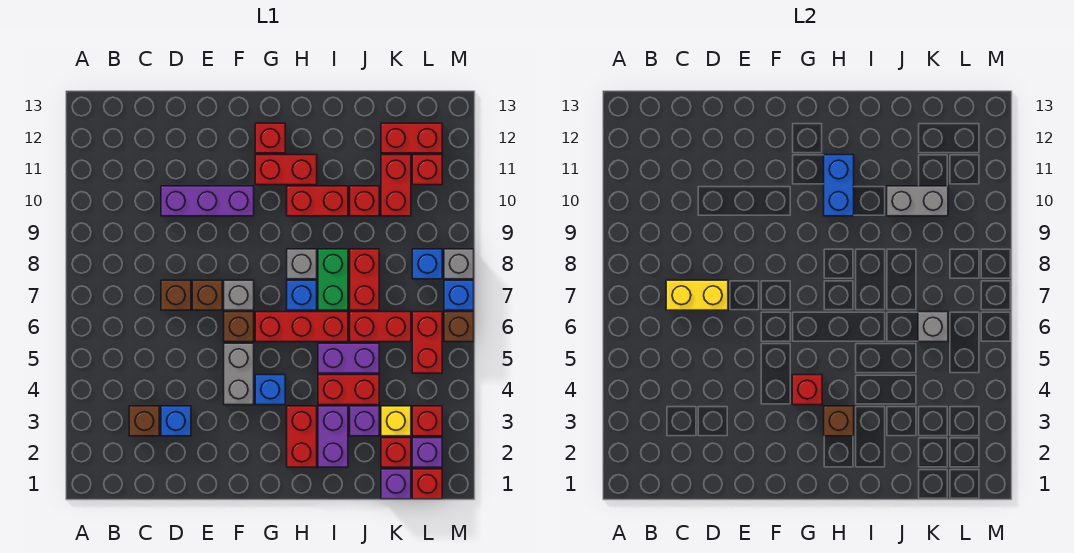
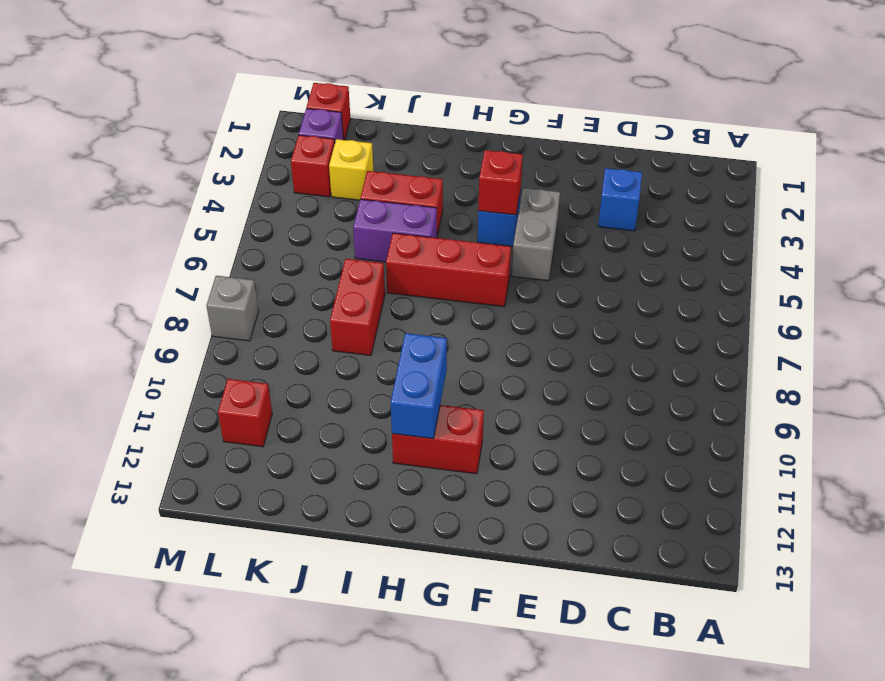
none -> brown brick C3 level 1
none -> brown brick D7 level 1
none -> purple brick D10:F10 level 1
none -> brown brick E7 level 1

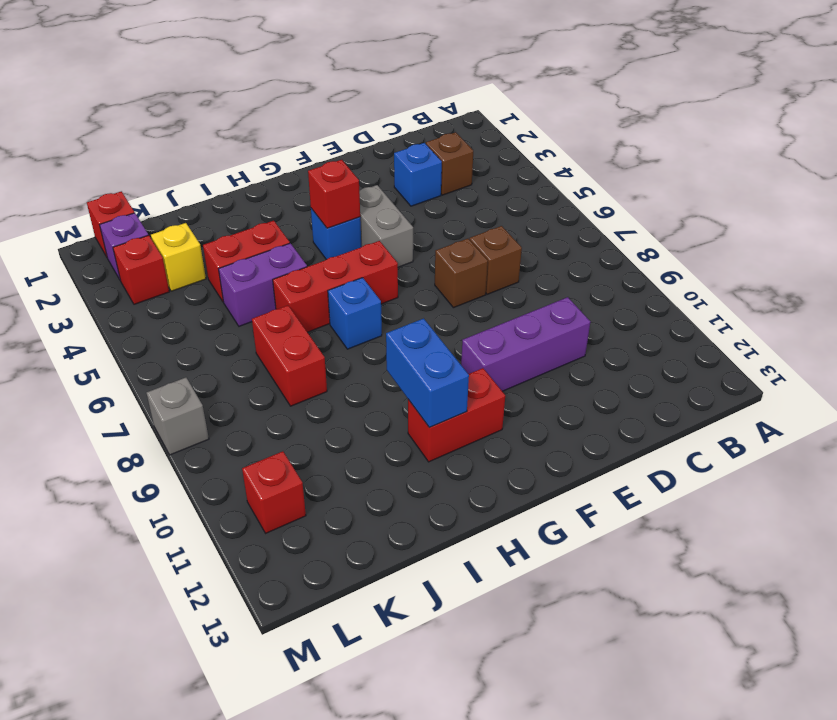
none -> brown brick F6 level 1
none -> grey brick F7 level 1
none -> red brick G12 level 1
none -> red brick H2:H3 level 1

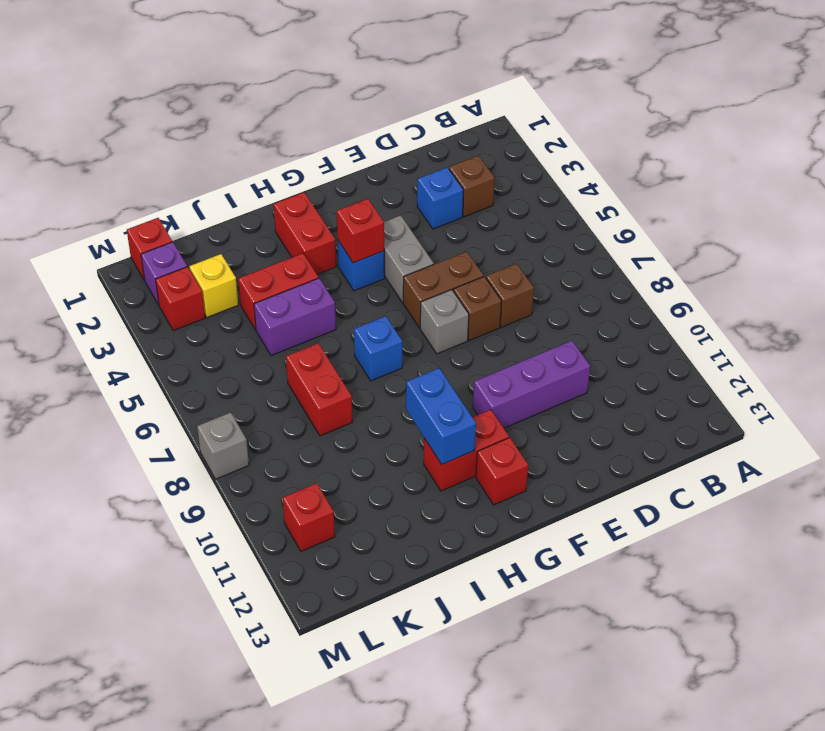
brown brick E6:F6 level 1 -> brown brick F6 level 1
none -> red brick G6:I6 level 1
none -> grey brick H8 level 1
none -> red brick H10:I10 level 1
none -> purple brick I2:I3 level 1

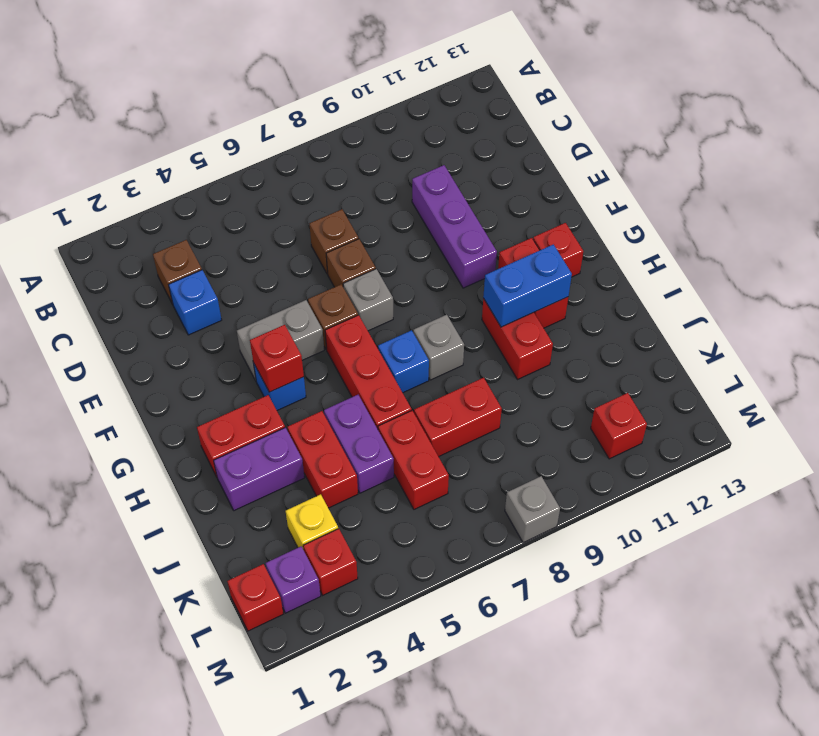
none -> green brick I7:I8 level 1
none -> purple brick J3 level 1
none -> red brick J10 level 1
none -> purple brick K1 level 1

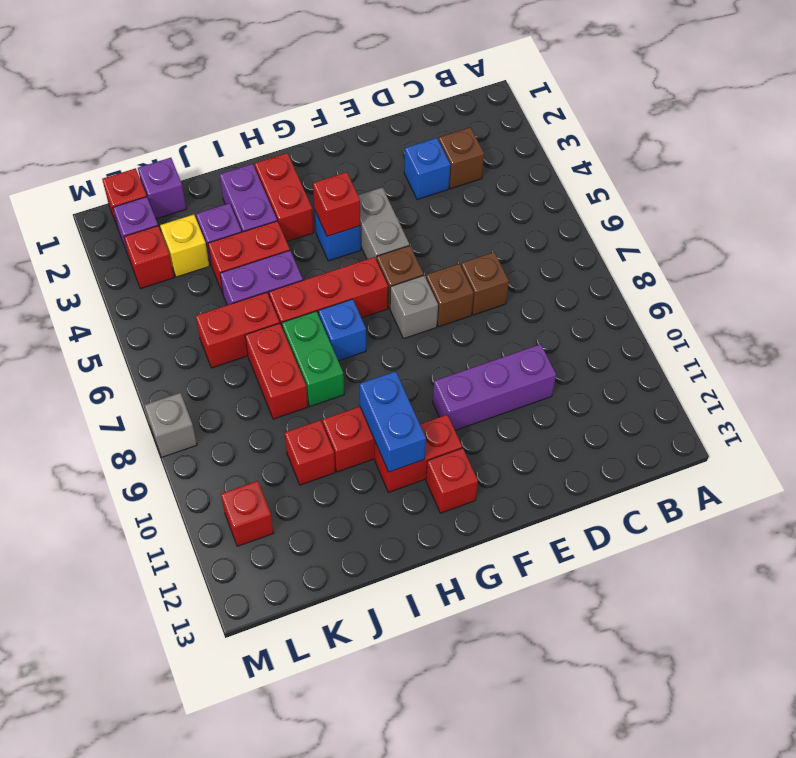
none -> grey brick H8 level 1
none -> red brick K2 level 1
none -> red brick K10:K11 level 1
none -> red brick K12:L12 level 1

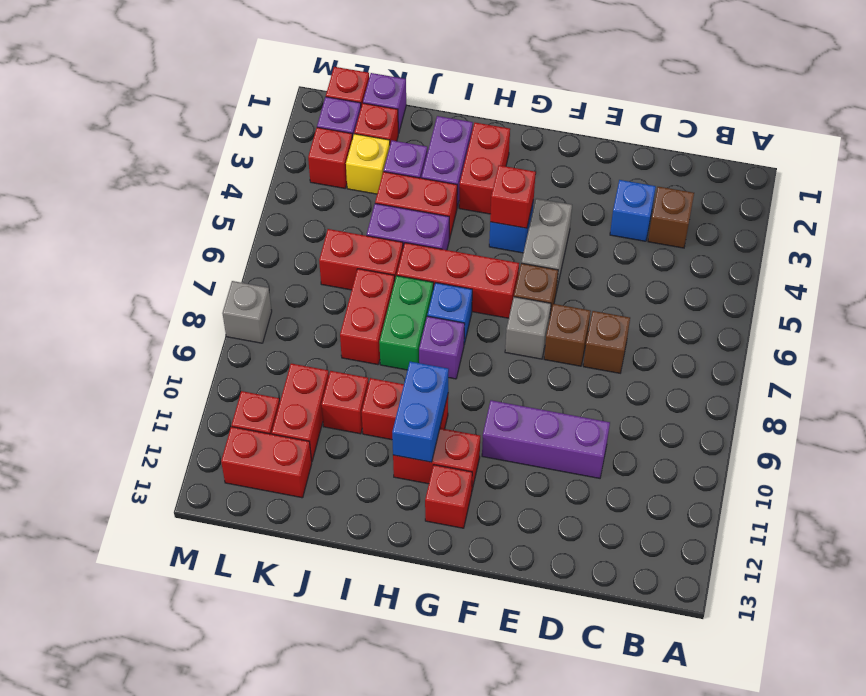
purple brick H8 level 1 -> grey brick H8 level 1
none -> red brick L5:L6 level 1
none -> blue brick L8 level 1
none -> brown brick M6 level 1
none -> blue brick M7 level 1

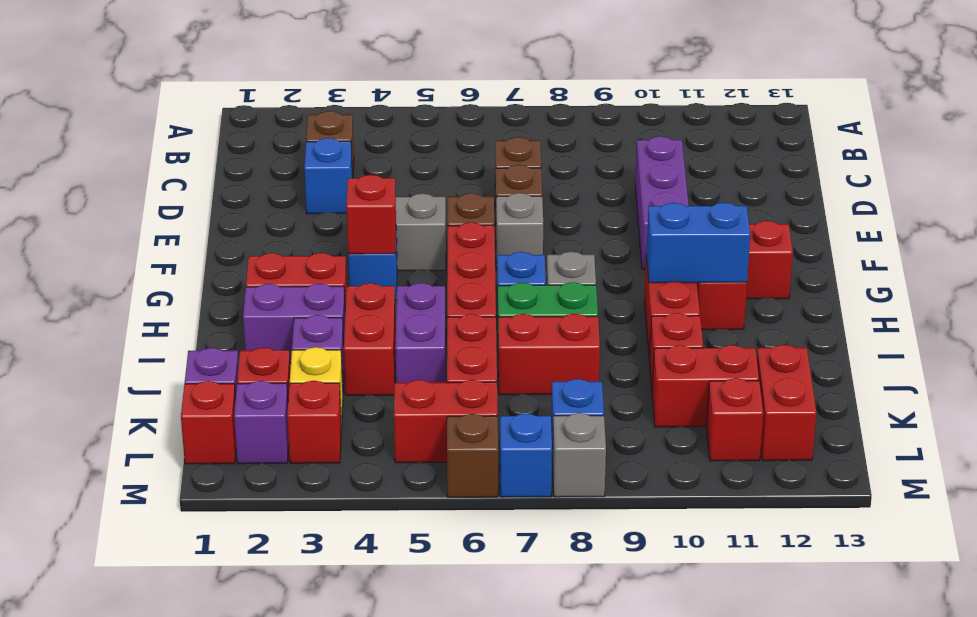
none -> yellow brick C7:D7 level 2
none -> brown brick H3 level 2
none -> grey brick J10:K10 level 2
none -> grey brick K6 level 2

